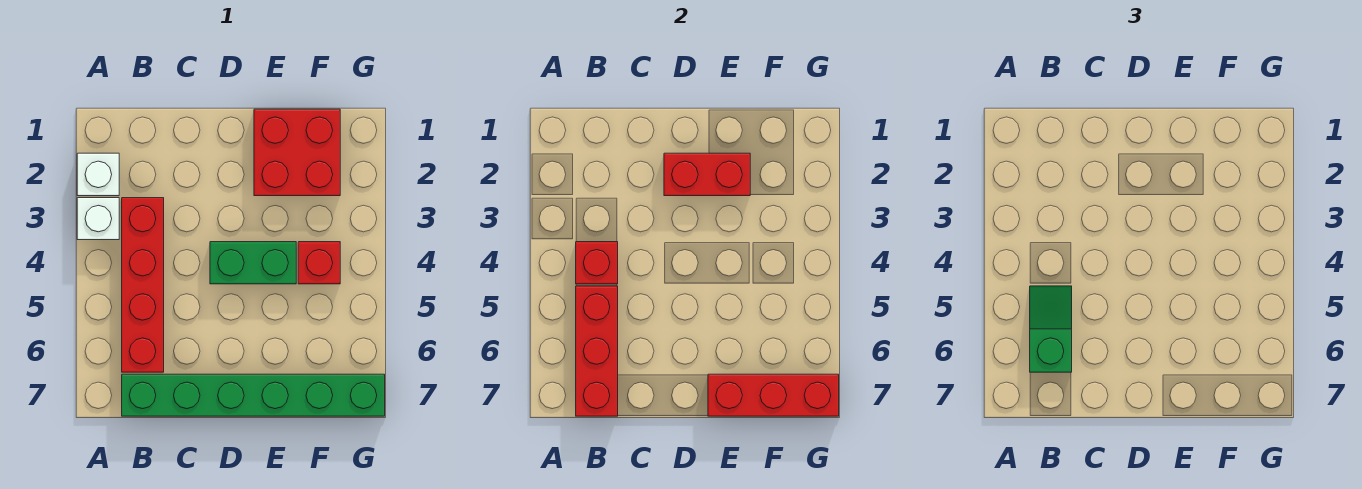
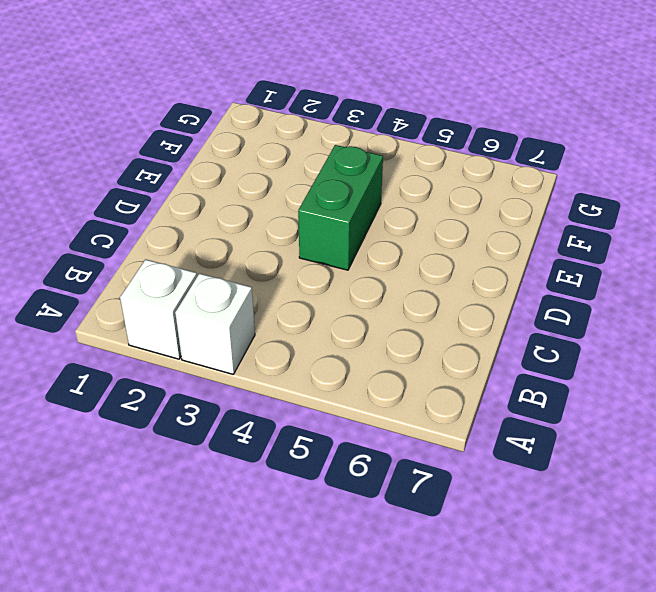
none -> red brick B3:B6 level 1
none -> green brick B7:G7 level 1
none -> red brick E1:F2 level 1

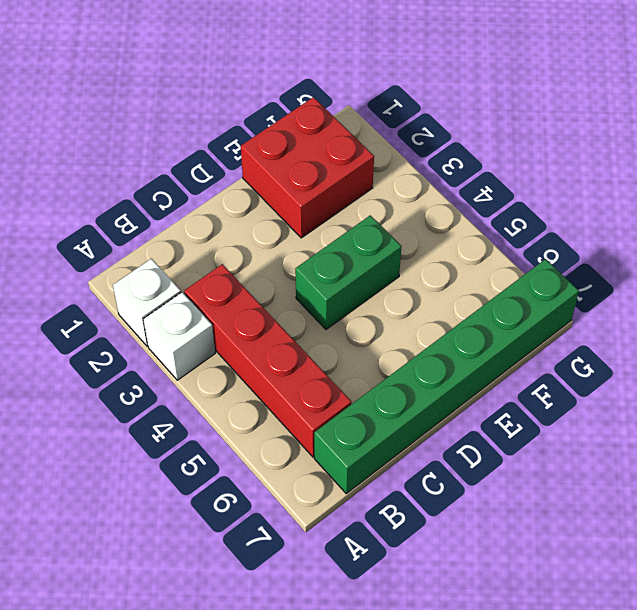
none -> red brick F4 level 1
none -> red brick B4 level 2
none -> red brick B5:B7 level 2

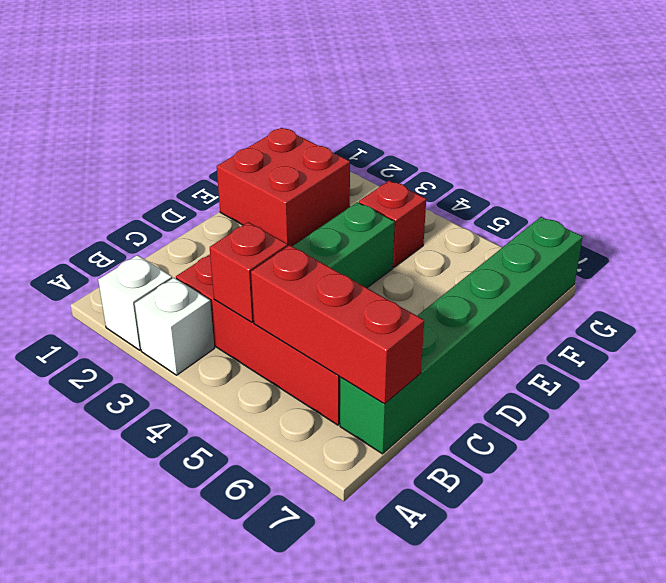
none -> red brick D2:E2 level 2
none -> red brick E7:G7 level 2
none -> green slope B5:B6 level 3 top 6

